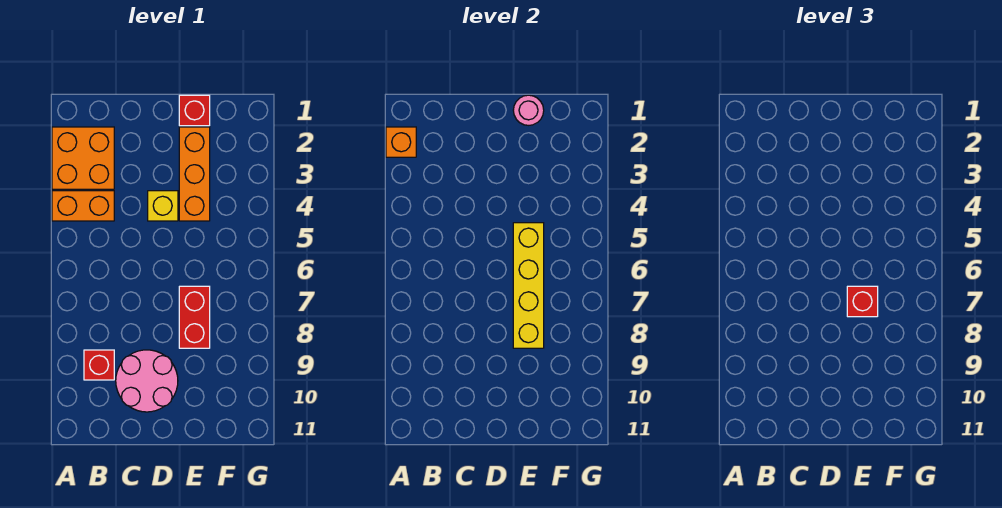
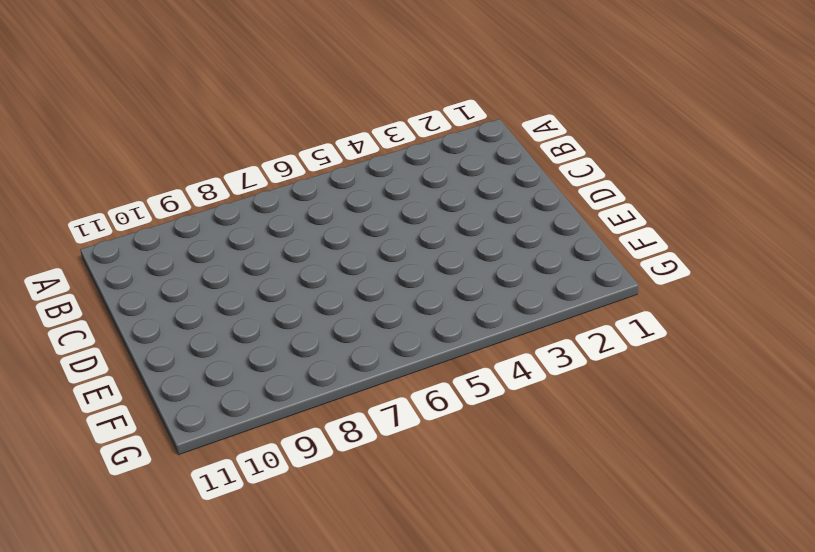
none -> orange brick A2:B3 level 1
none -> orange brick A4:B4 level 1
none -> red brick B9 level 1

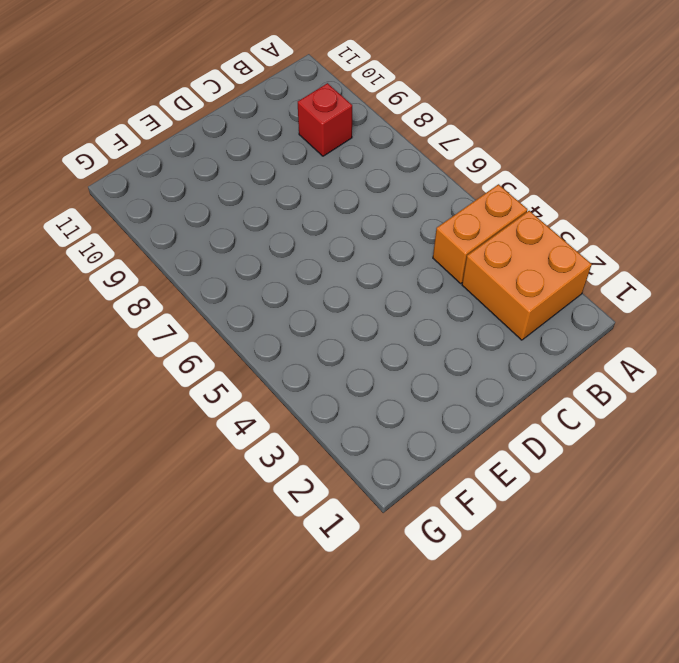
none -> pink round brick C9:D10 level 1
none -> yellow brick D4 level 1
none -> red brick E1 level 1

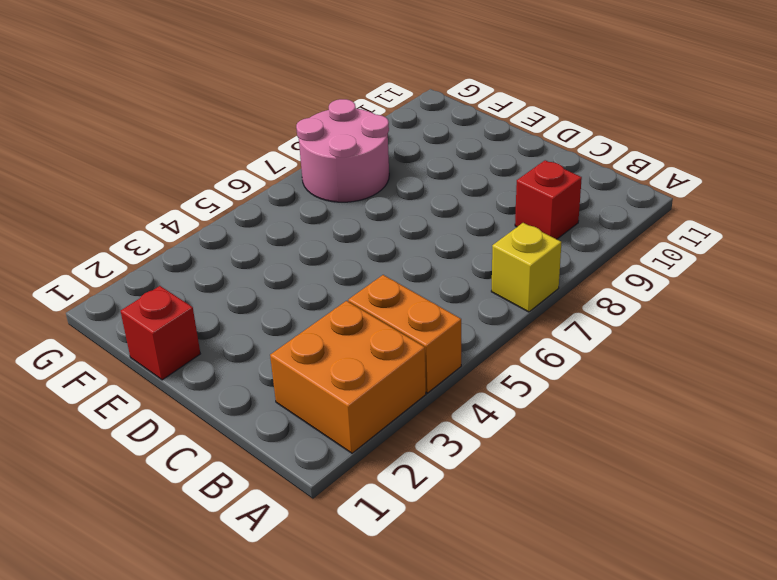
yellow brick A7 level 1 -> yellow brick D4 level 1
pink round brick F7:G8 level 1 -> pink round brick C9:D10 level 1
none -> orange brick E2:E4 level 1
none -> red brick E7:E8 level 1
none -> orange brick A2 level 2

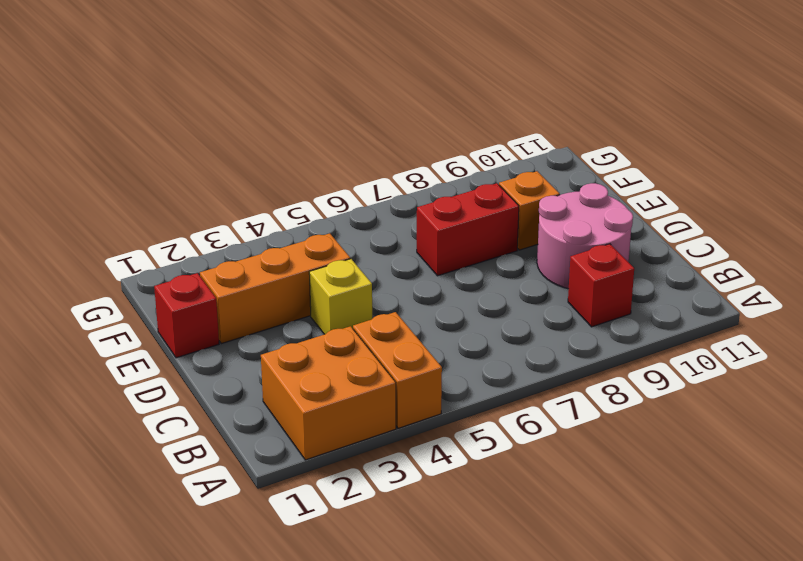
orange brick E9 level 1 -> orange brick A2 level 2
none -> pink round brick E1 level 2
none -> yellow brick E5:E8 level 2
none -> red brick E7 level 3

